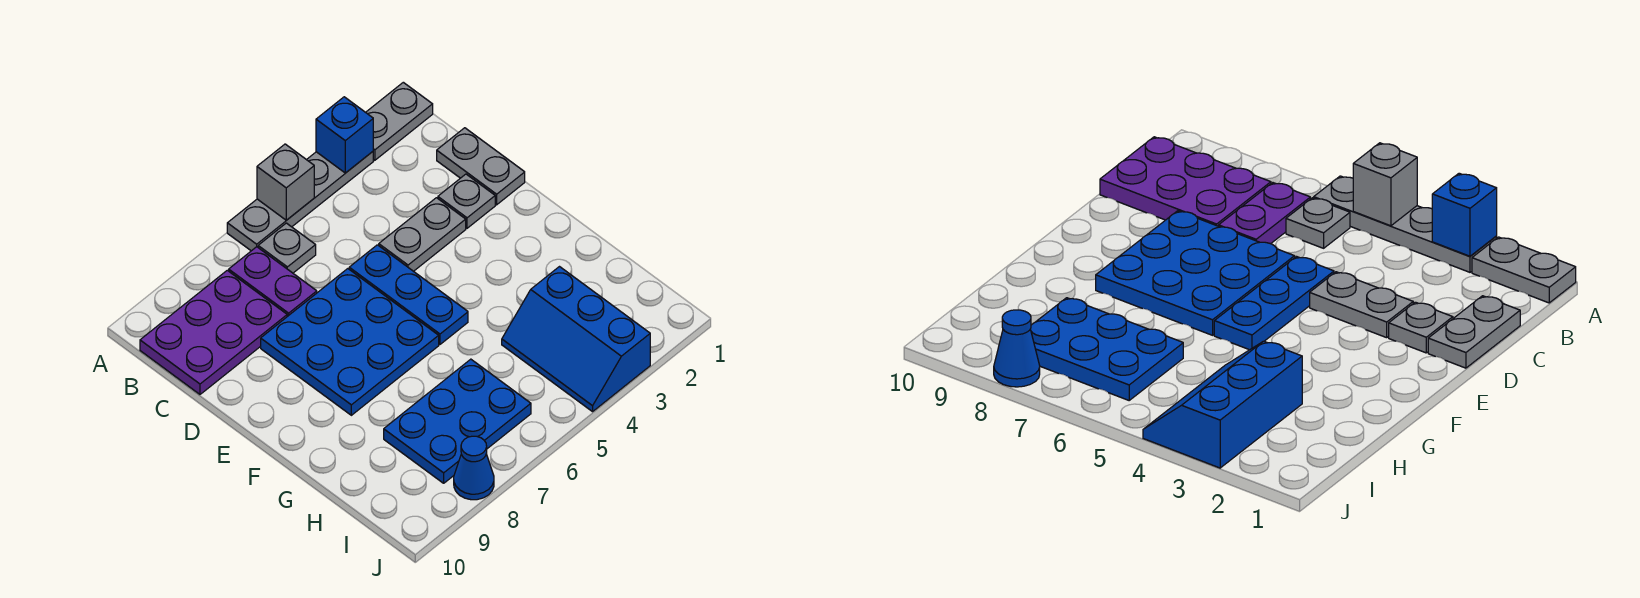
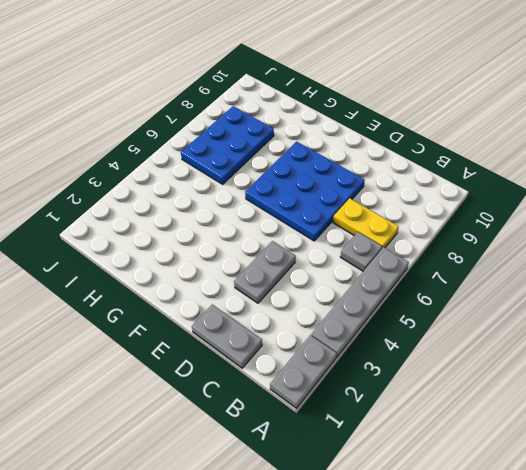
yellow plate B7:C7 level 1 -> purple plate B7:C7 level 1
none -> purple plate B8:C10 level 1
none -> grey plate D2 level 1
none -> blue plate D5:F5 level 1

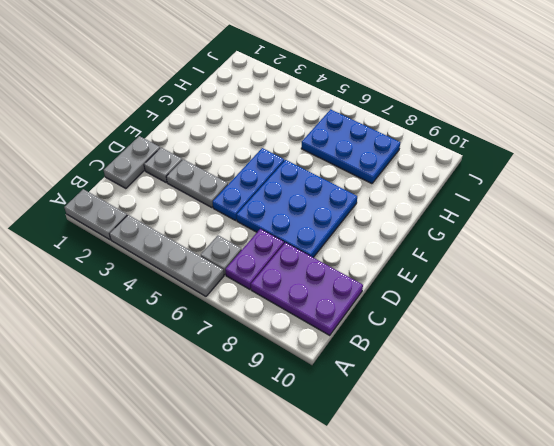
none -> blue slope H3:J4 level 1 top 3
none -> blue cone J8 level 1
none -> blue brick A3 level 2

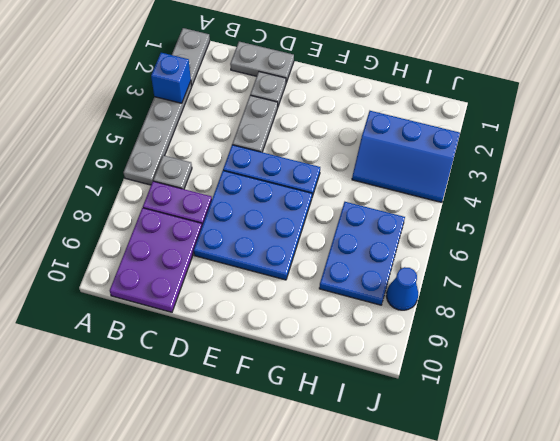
none -> grey brick A5 level 2

